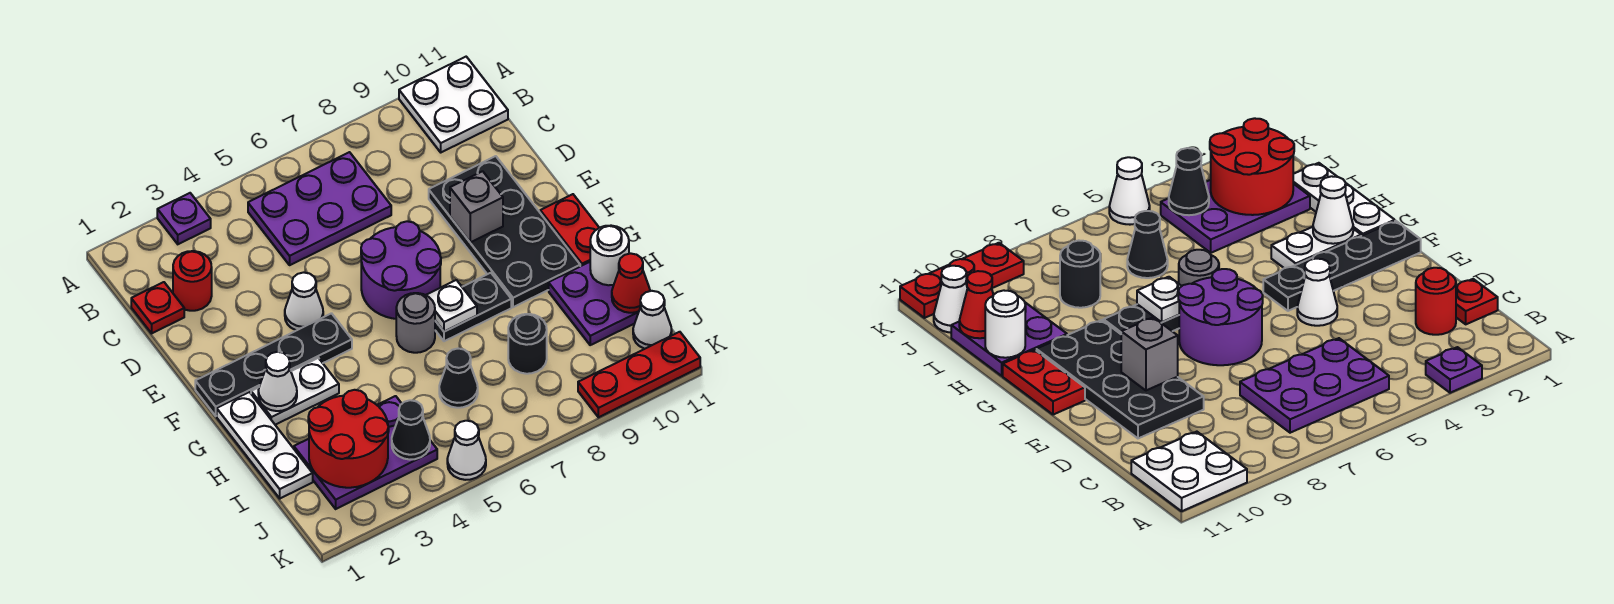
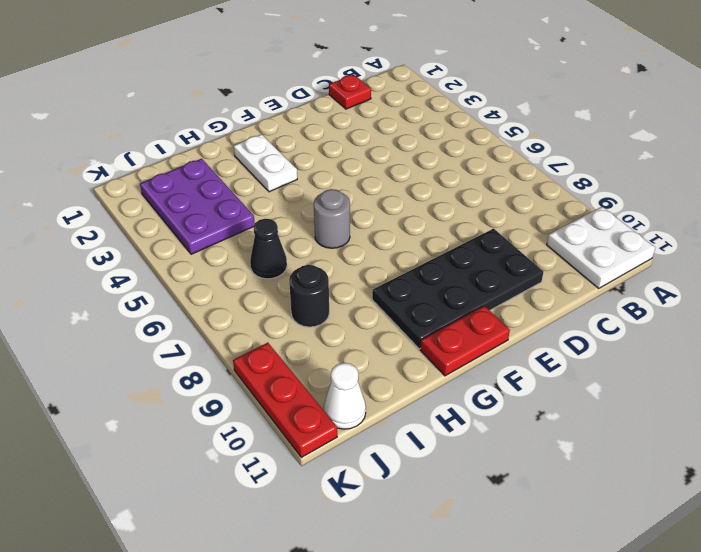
none -> purple plate A3 level 1
none -> purple plate B5:C7 level 1
none -> red round brick C2 level 1

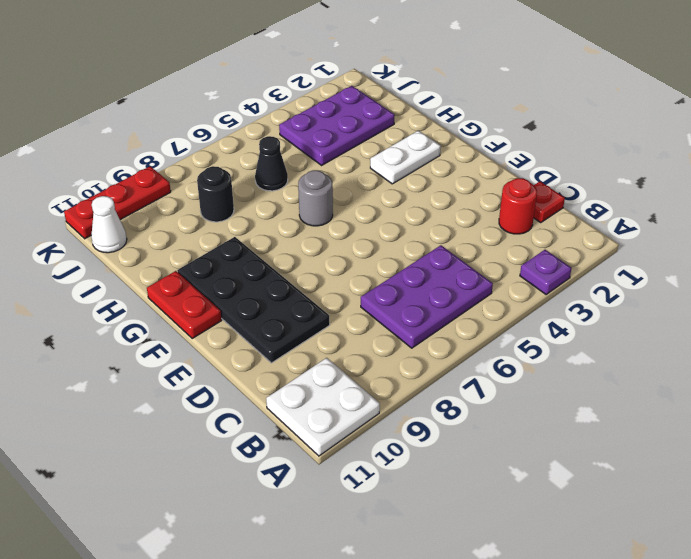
none -> white cone E4 level 1
none -> purple round brick E6:F7 level 1
none -> black plate F1:F4 level 1

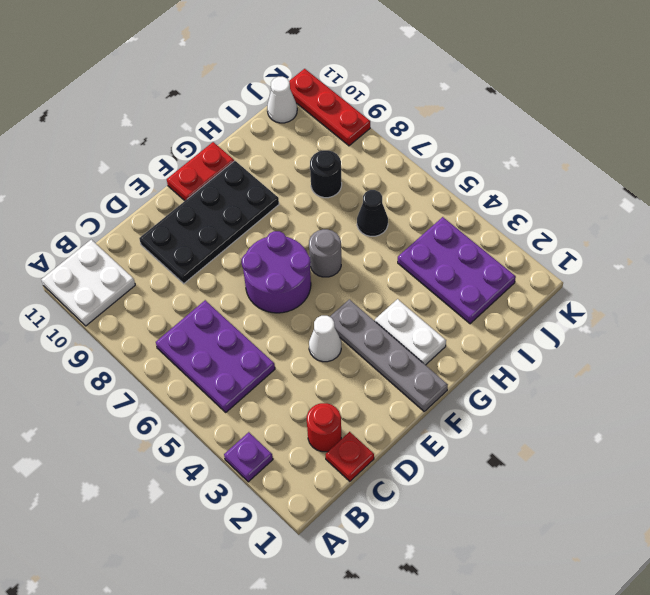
grey plate F1:F4 level 1 -> black plate F1:F4 level 1
none -> white plate G1:I1 level 1
none -> black plate G7:G8 level 1
none -> purple plate H10:I11 level 1

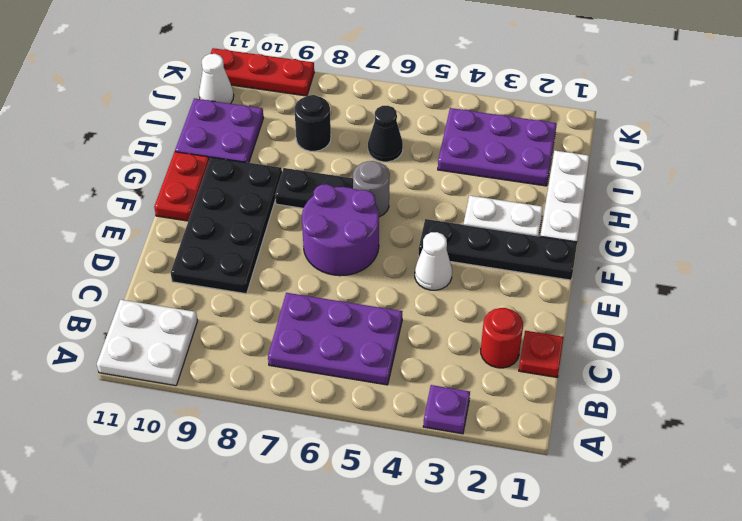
none -> white cone K5 level 1
none -> grey brick E9 level 2
none -> white cone G2 level 2

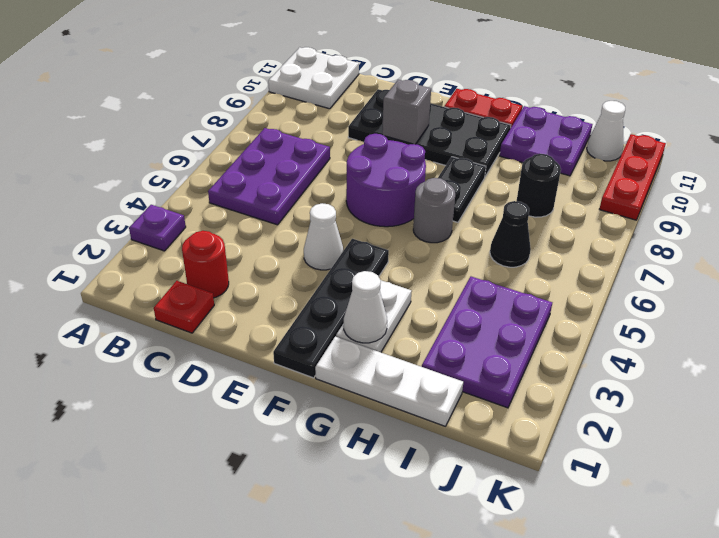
none -> white cone K5 level 1
none -> white plate G7 level 2
none -> white round brick H11 level 2

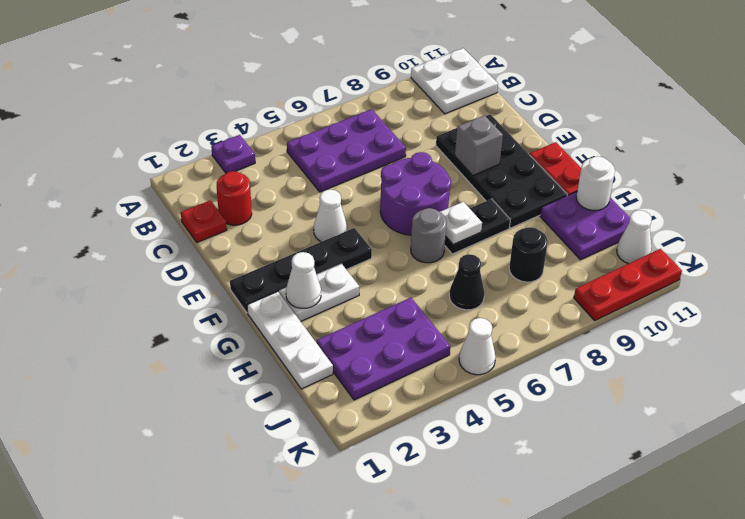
none -> red round brick I2:J3 level 2
none -> red cone I11 level 2
none -> black cone J4 level 2

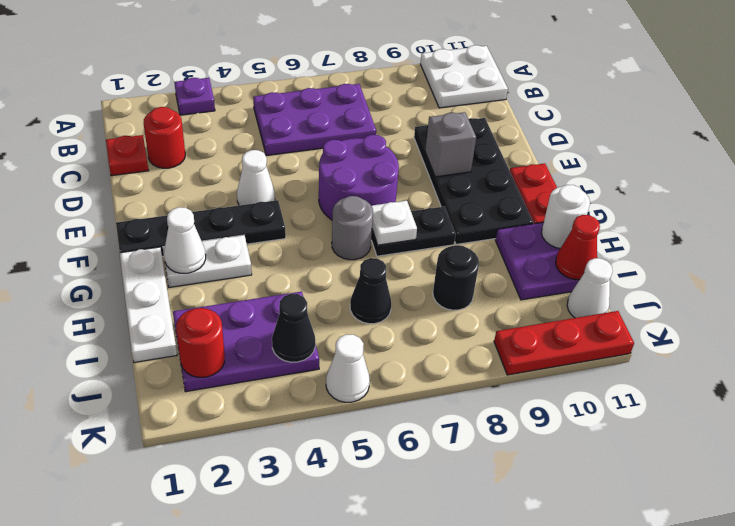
red round brick J2 level 2 -> red round brick I2:J3 level 2

